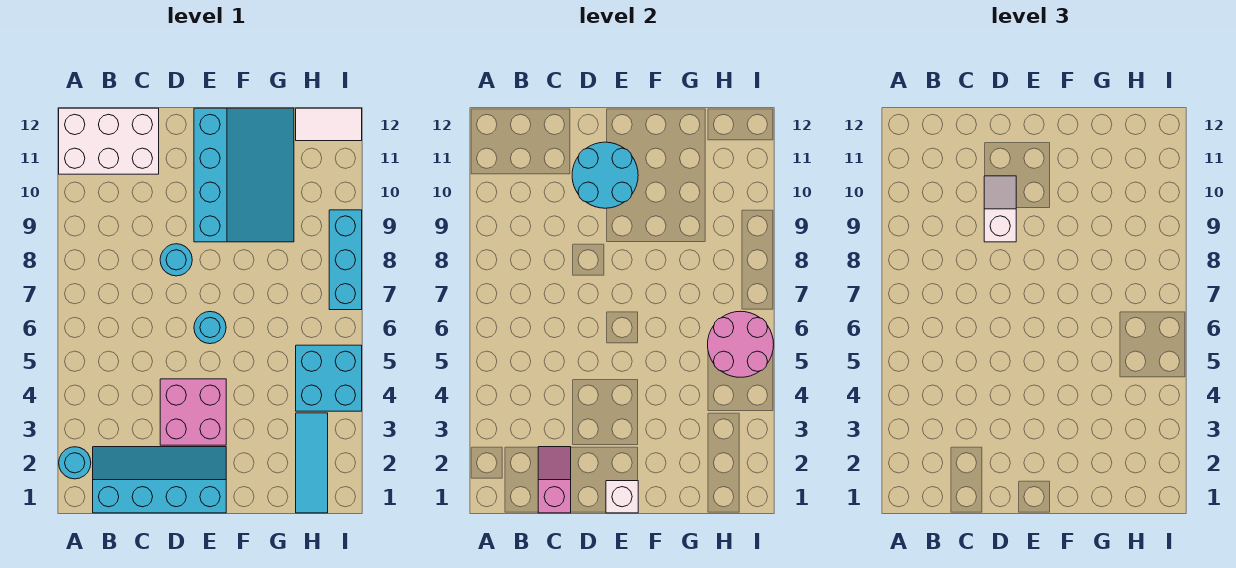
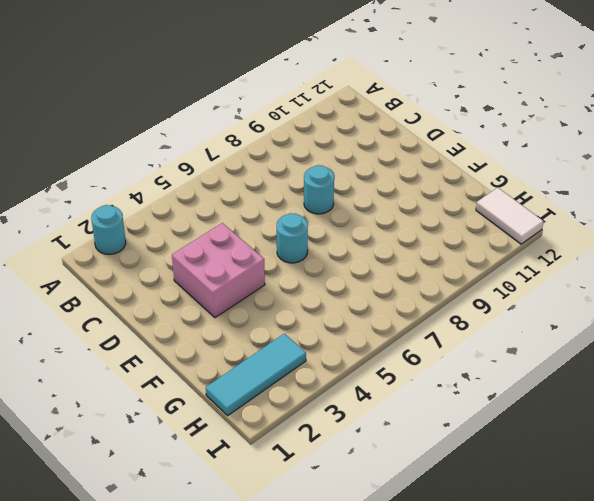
none -> white brick A11:C12 level 1
none -> cyan slope B1:E2 level 1 top 1
none -> cyan slope E9:G12 level 1 top E

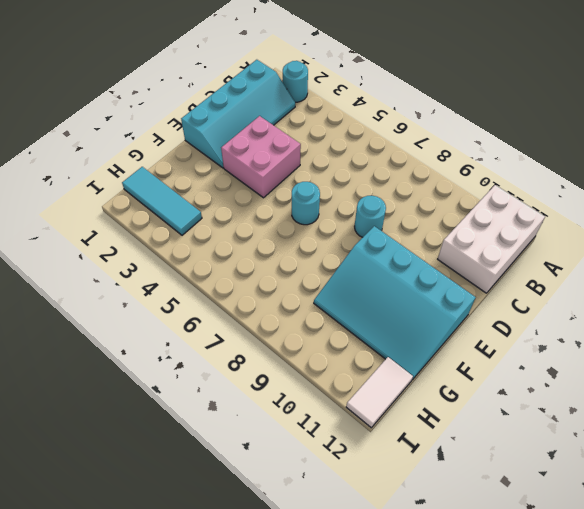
none -> cyan brick H4:I5 level 1
none -> cyan brick I7:I9 level 1
none -> pink slope C1:C2 level 2 top 1

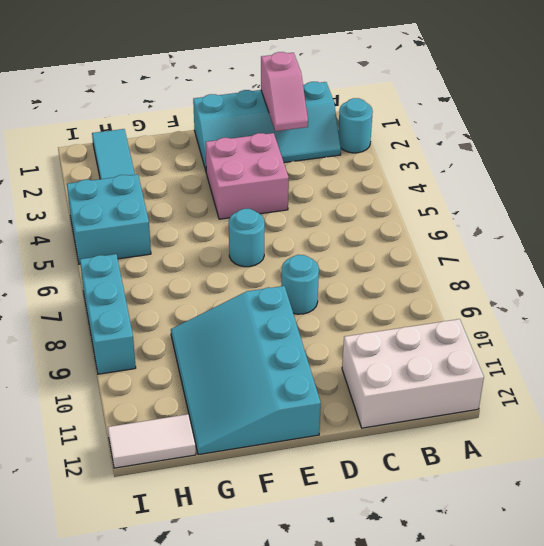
none -> cyan round brick D10:E11 level 2
none -> white brick E1 level 2
none -> pink round brick H5:I6 level 2

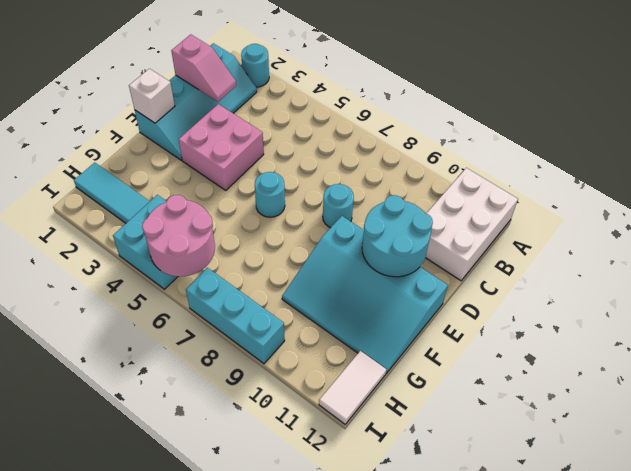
none -> white slope D9:D10 level 3 top 9

